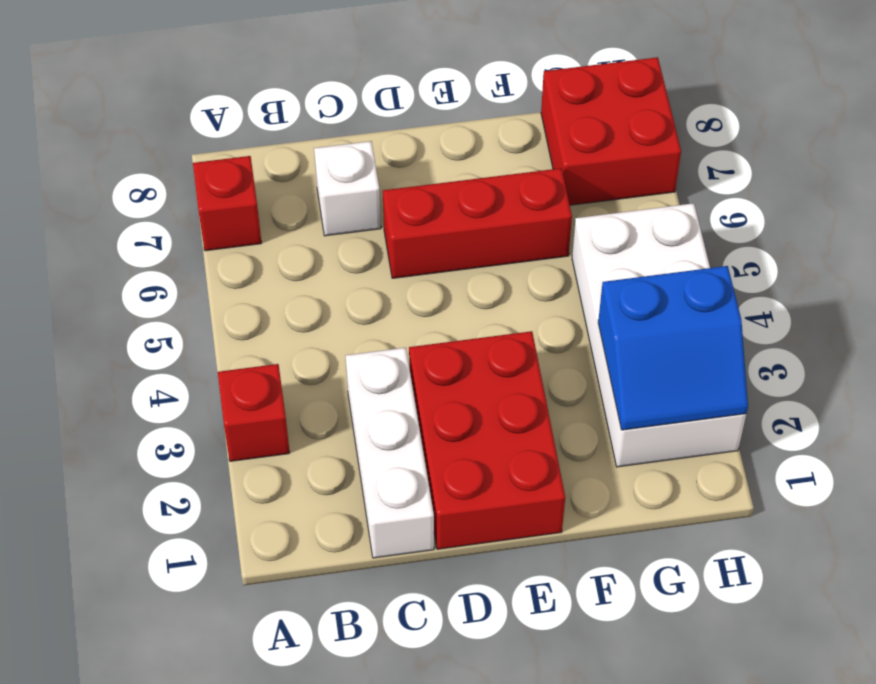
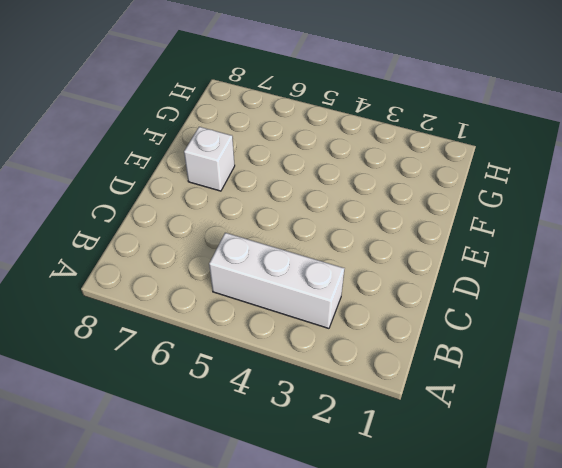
white brick B3:B5 level 1 -> white brick C1:C3 level 1
white brick E7 level 1 -> white brick C7 level 1
none -> red brick A3 level 1
none -> red brick A7 level 1

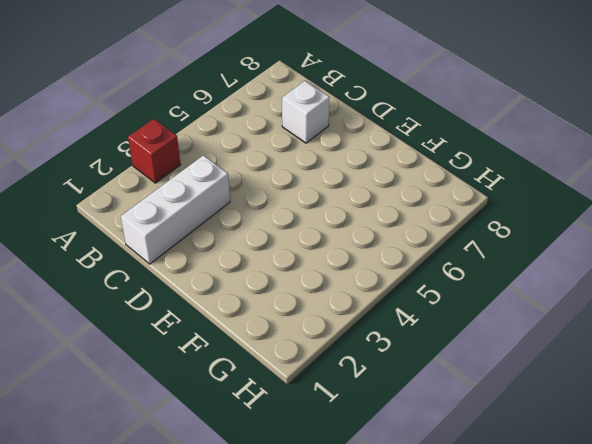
none -> red brick A7 level 1
none -> red brick D1:E3 level 1

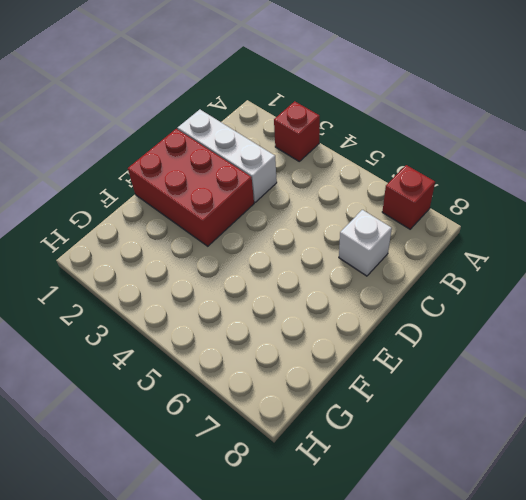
none -> red brick D6:F6 level 1
none -> white brick G2:H5 level 1

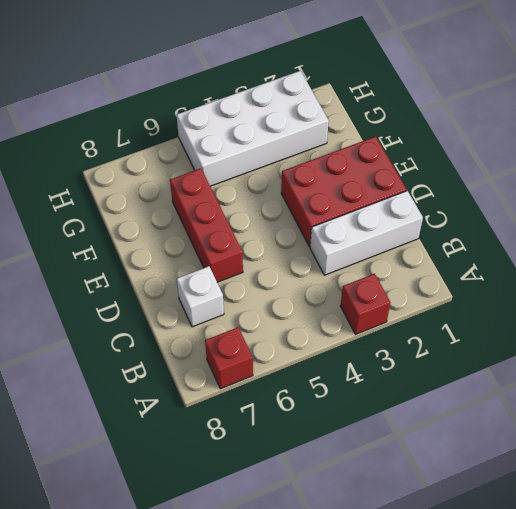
none -> red brick G7:H8 level 1
none -> blue slope G2:H3 level 2 top 3

